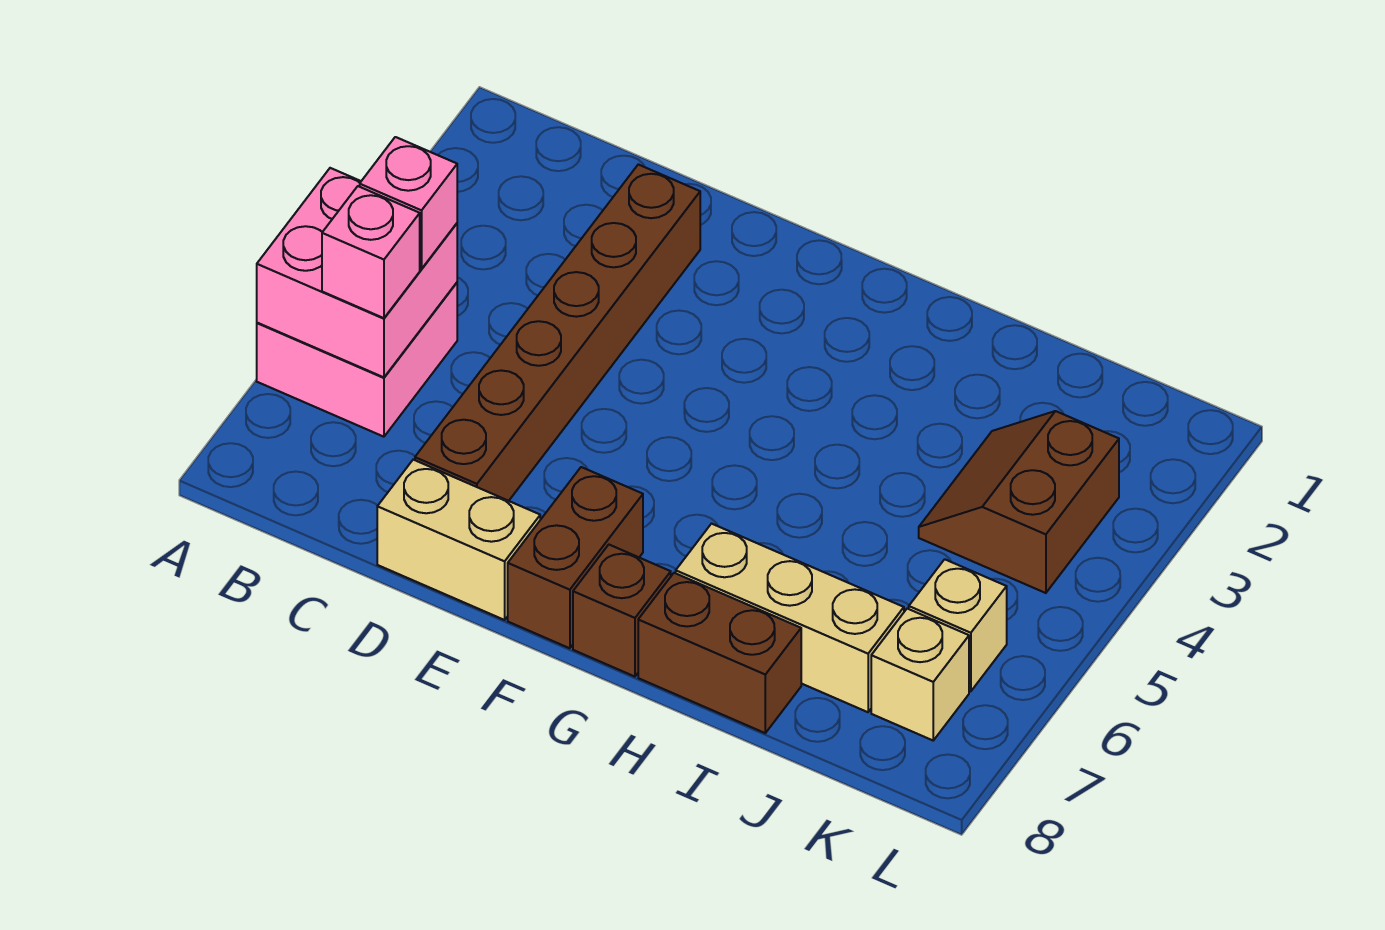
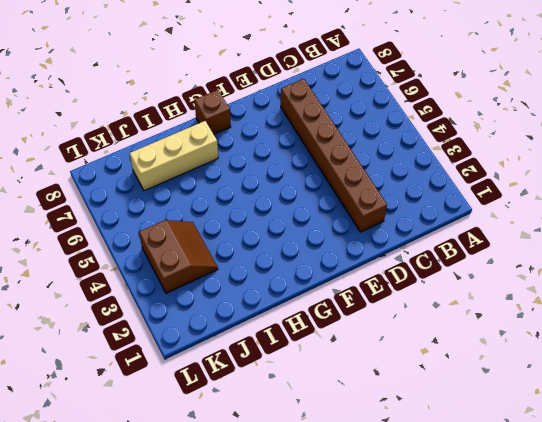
none -> pink brick A5:B6 level 1
none -> tan brick D8:E8 level 1
none -> brown brick F7:F8 level 1

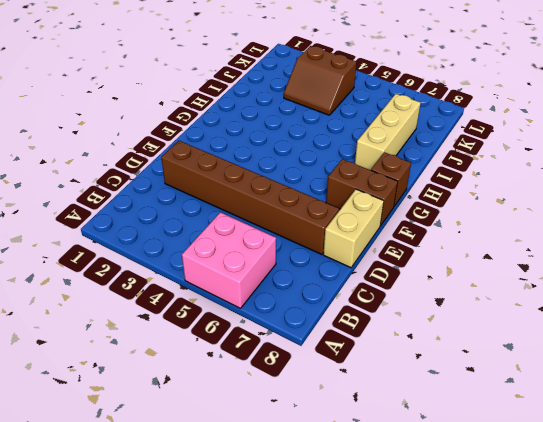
none -> brown brick H8:I8 level 1
none -> tan brick K6 level 1
none -> tan brick K7 level 1

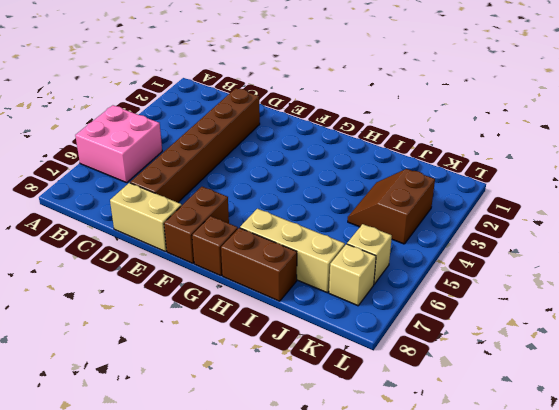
none -> pink brick A5:B6 level 2
none -> pink brick B5 level 3
none -> pink brick B6 level 3

